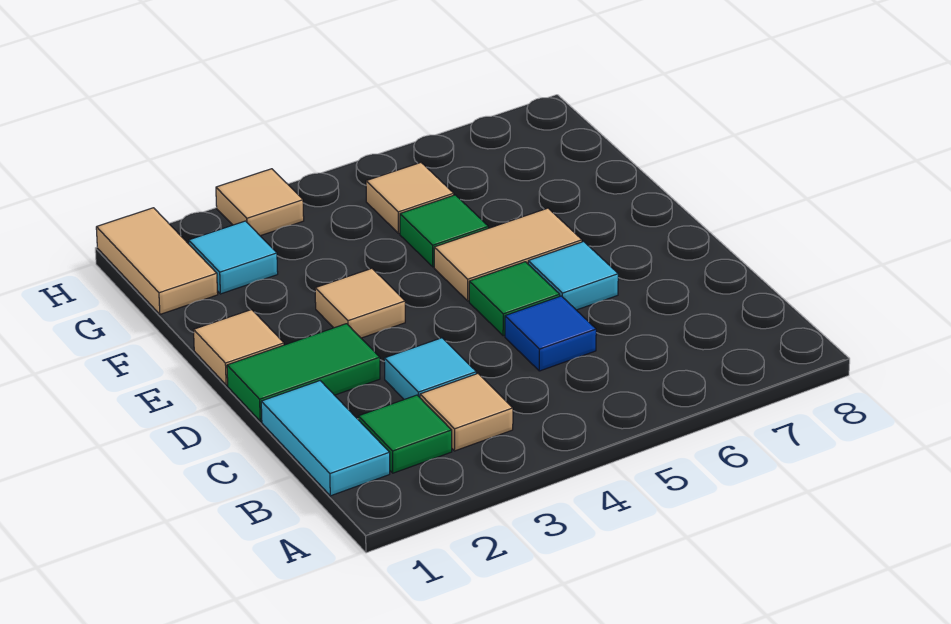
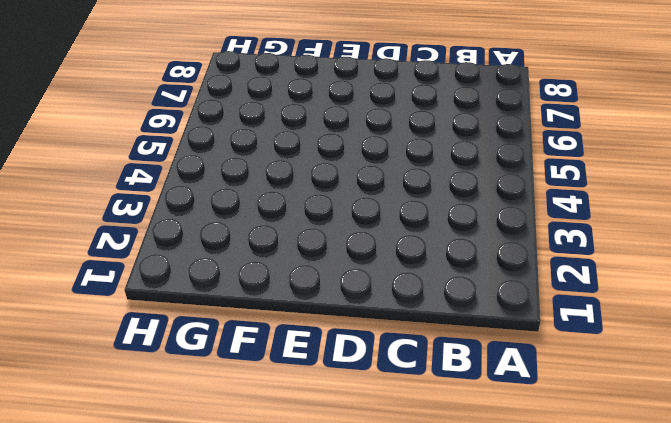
none -> cyan tile B1:C1 level 1
none -> green tile B2 level 1
none -> tan tile B3 level 1

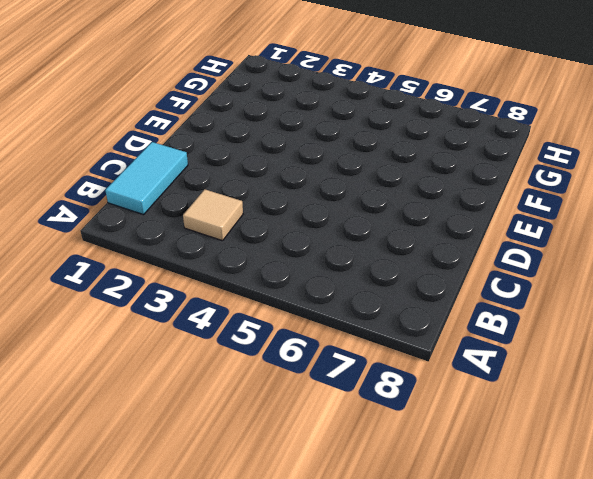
none -> green tile B2 level 1
none -> cyan tile C3 level 1
none -> blue tile C5 level 1

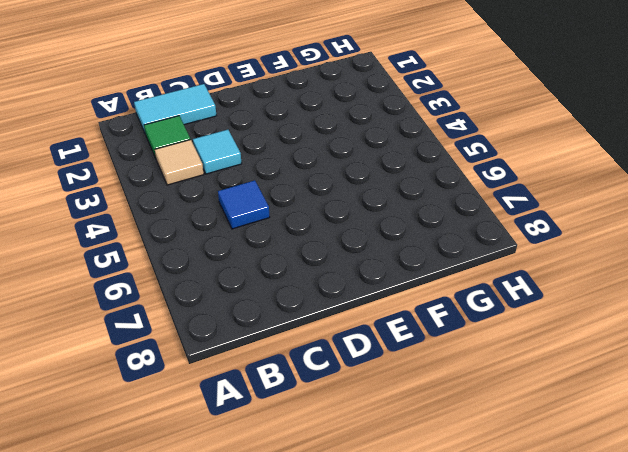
none -> green tile D1:D2 level 1
none -> green tile D5 level 1
none -> cyan tile D6 level 1

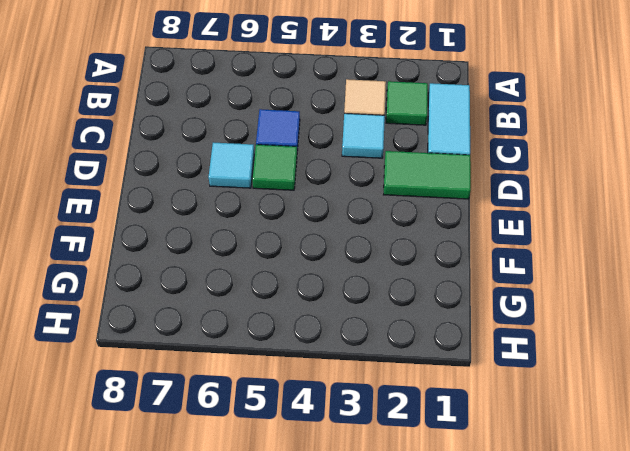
none -> tan tile E1 level 1
none -> tan tile E3 level 1
none -> tan tile E5:E6 level 1

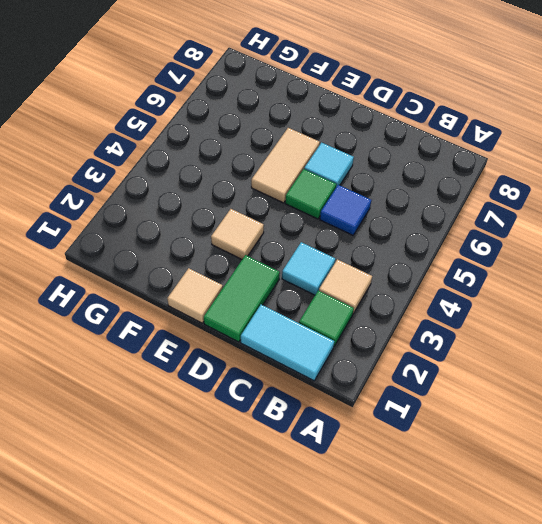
none -> green tile F5 level 1
none -> tan tile G1:H1 level 1
none -> cyan tile G2 level 1

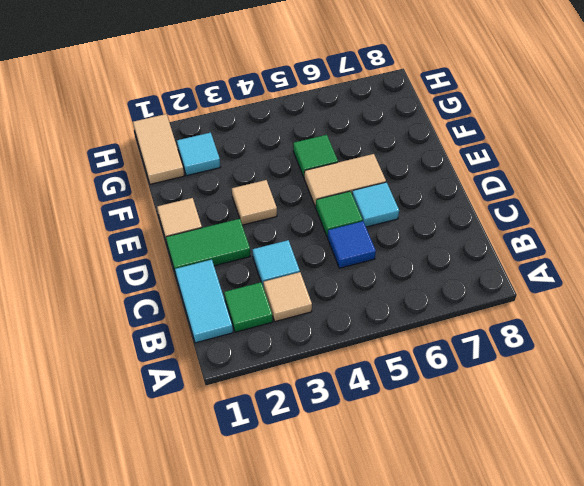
none -> tan tile G5 level 1
none -> tan tile H3 level 1

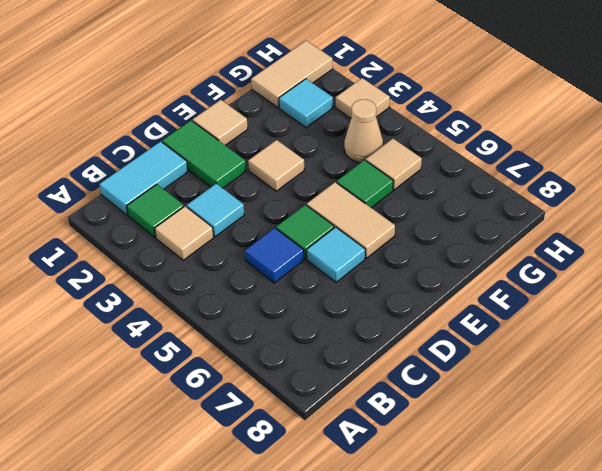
tan cone G4 level 1 -> none

